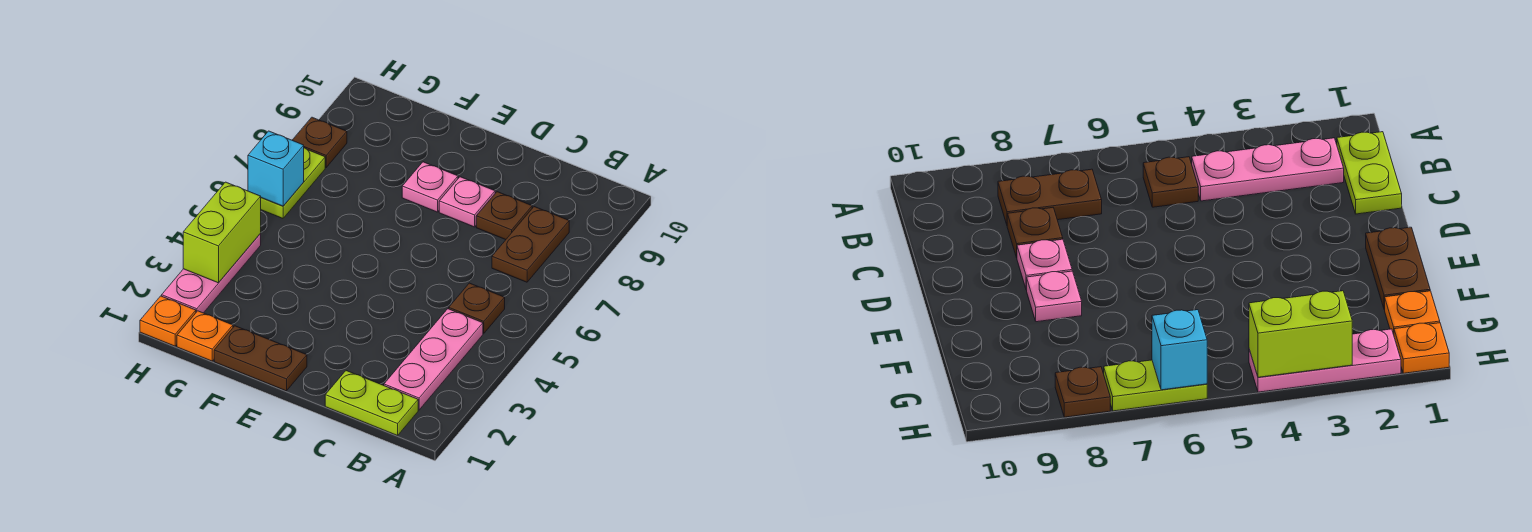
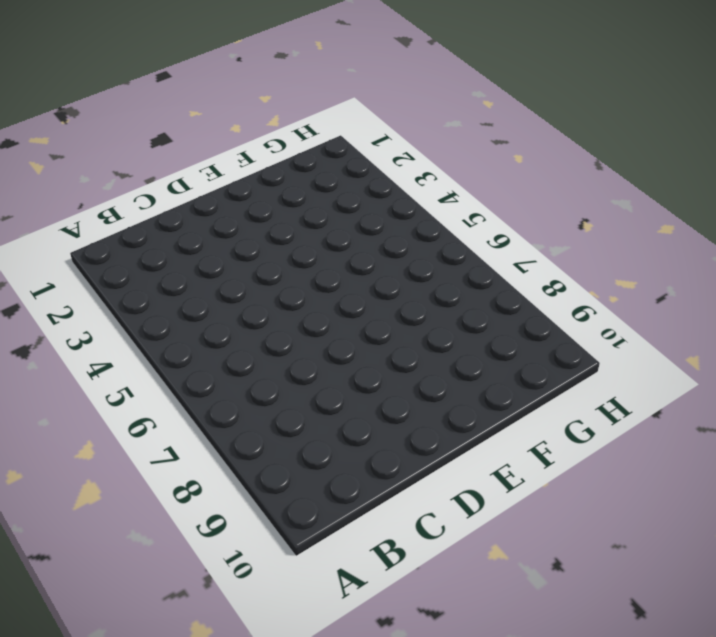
none -> lime plate B1:C1 level 1
none -> pink plate B2:B4 level 1
none -> brown plate B5 level 1

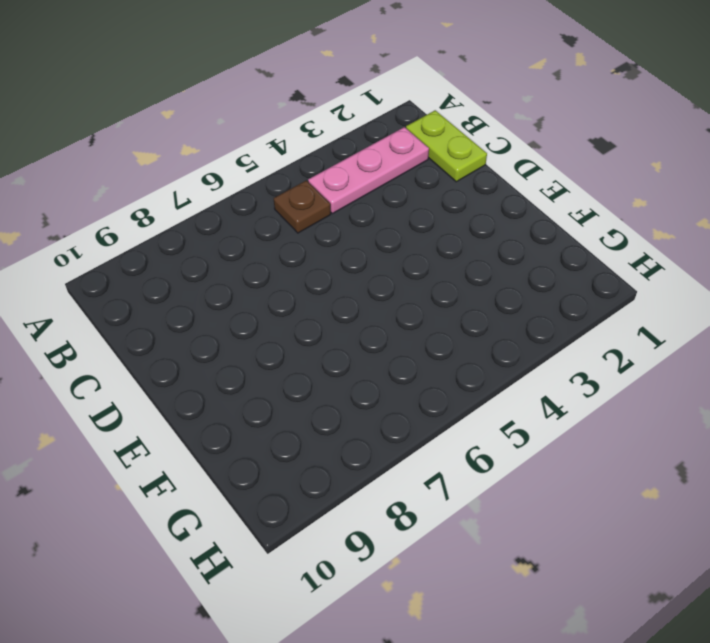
none -> brown plate B7:B8 level 1
none -> brown plate C8 level 1
none -> pink plate D8 level 1

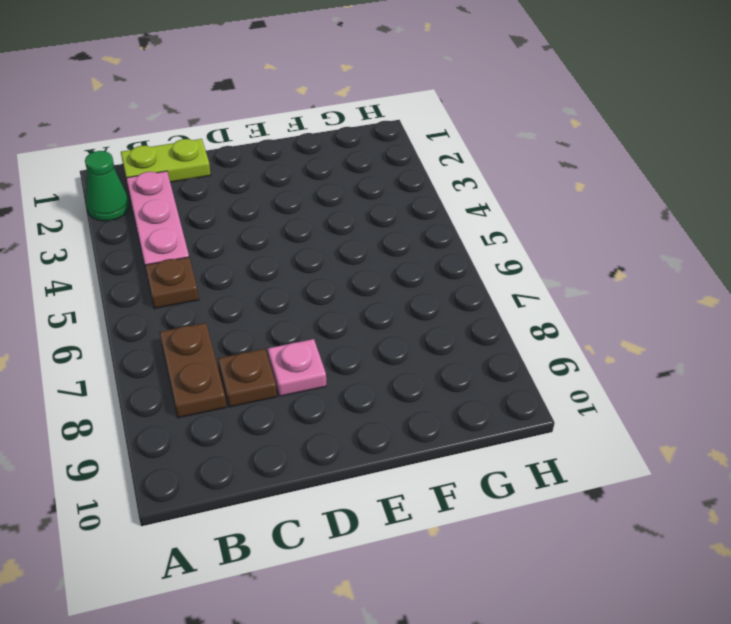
green cone A2 level 1 -> none
none -> brown plate E1:F1 level 1
none -> pink plate E8 level 1
none -> orange plate G1 level 1

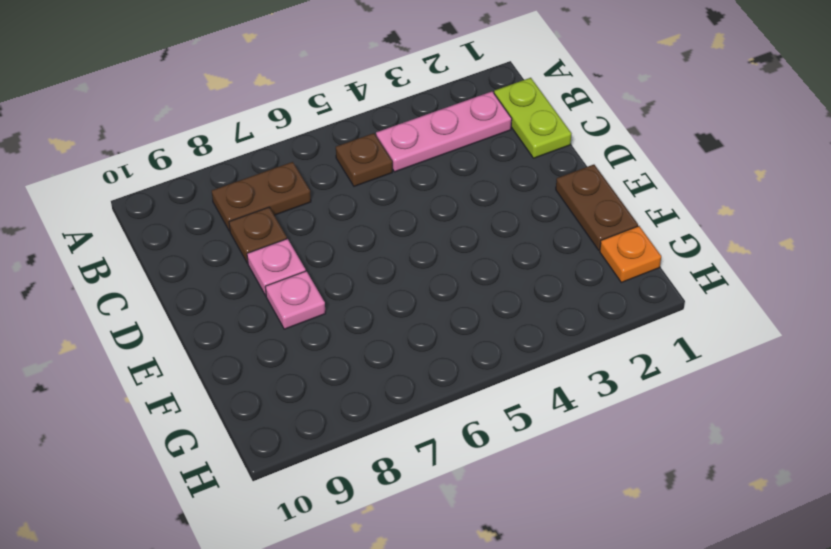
none -> orange plate H1 level 1
none -> pink plate H2:H4 level 1
none -> lime plate H6:H7 level 1

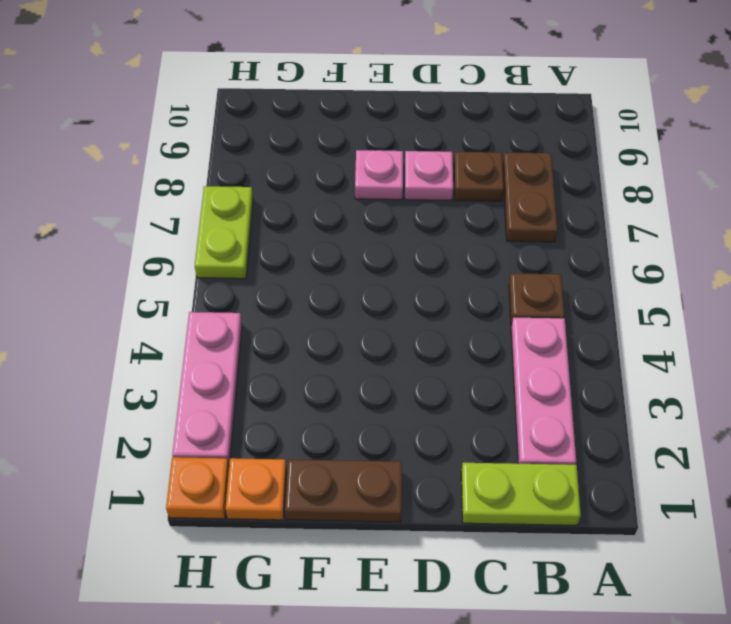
none -> brown plate H8 level 1
none -> lime brick H3:H4 level 2
none -> cyan brick H6 level 2

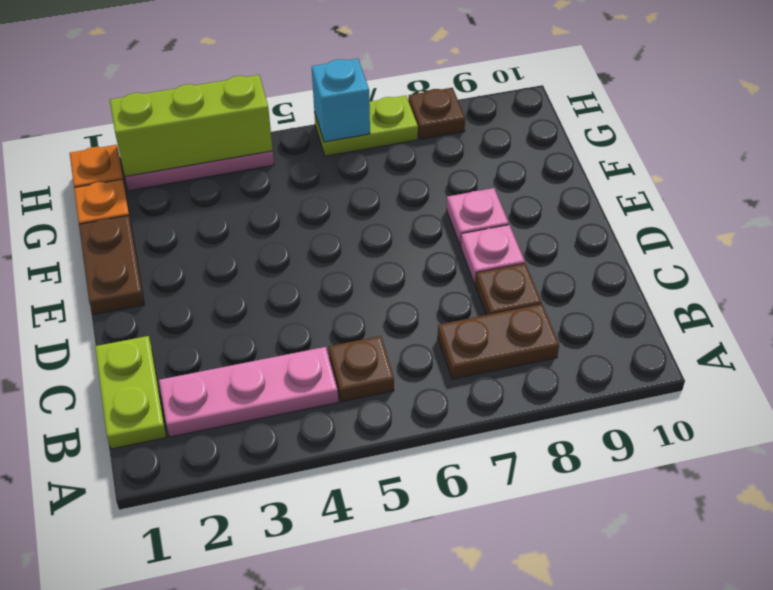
lime brick H2:H4 level 2 -> lime brick H3:H4 level 2

